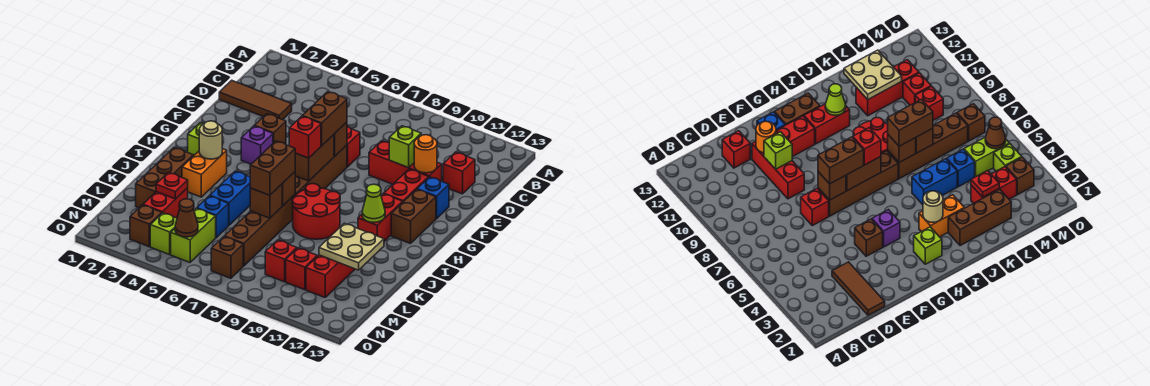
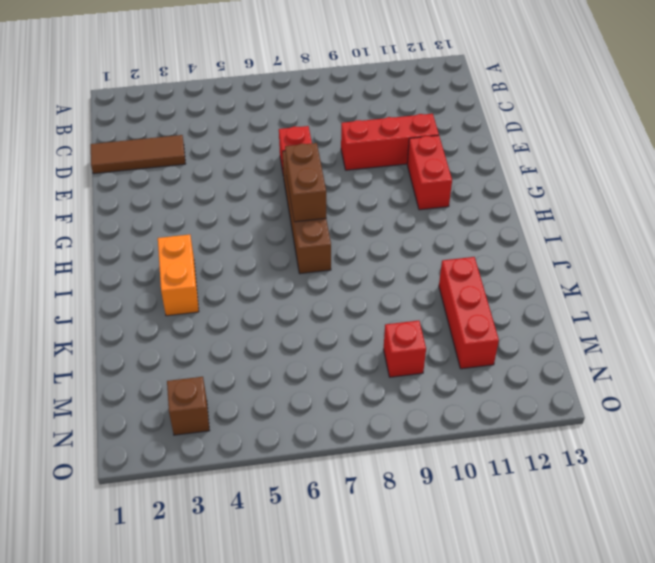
none -> red brick D12 level 1
none -> brown brick F4 level 1
none -> blue brick F12 level 1
none -> purple brick G4 level 1

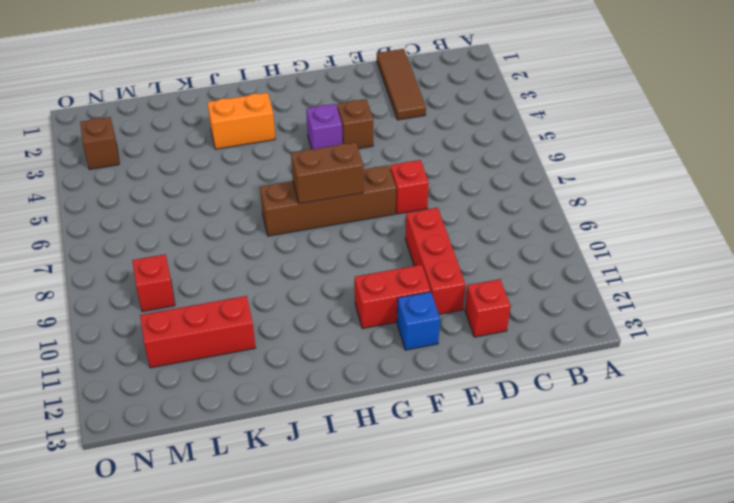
none -> brown brick G12:H12 level 1
none -> lime brick H2 level 1
none -> red brick H11:I11 level 1
none -> red round brick I8:J9 level 1

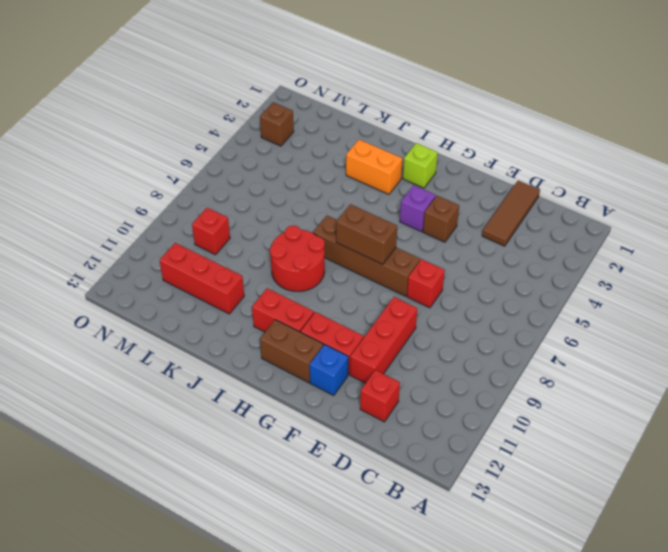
none -> brown brick J2:L2 level 1
none -> blue brick J5:K5 level 1
none -> brown brick J7:M7 level 1
none -> red brick L3:M3 level 1

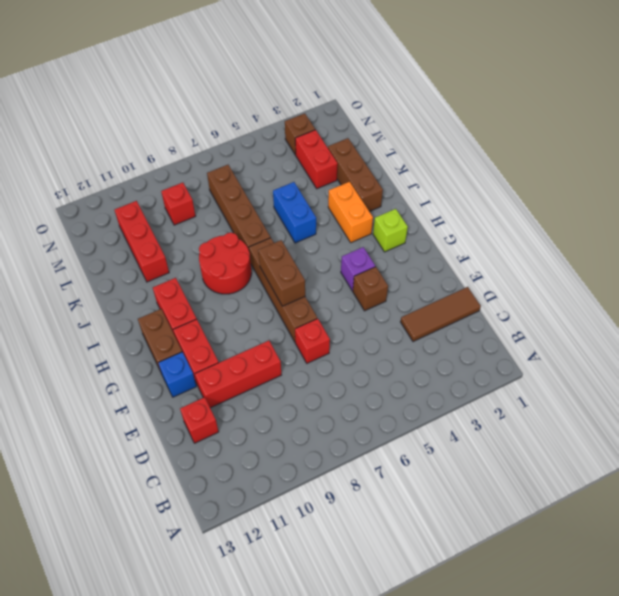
none -> blue brick L5 level 1
none -> lime brick M5:N5 level 1
none -> red brick M10 level 1
none -> lime brick N4 level 1

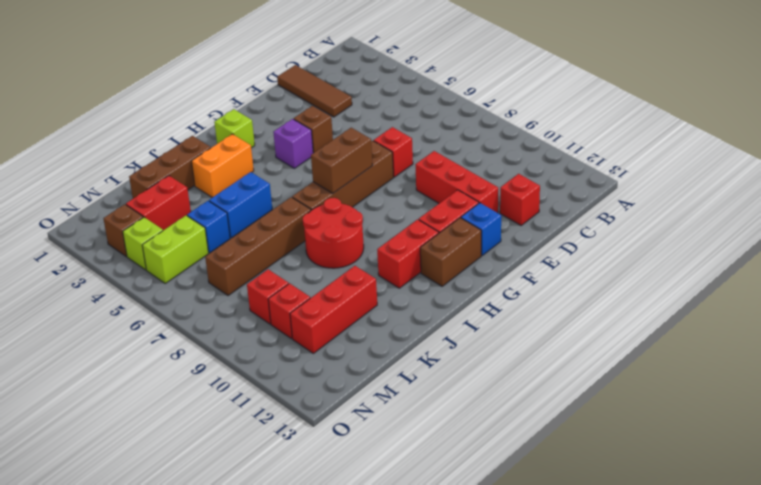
none -> brown brick N7 level 1
none -> lime brick E10 level 2
none -> orange round brick E11 level 2
none -> brown brick F7 level 2

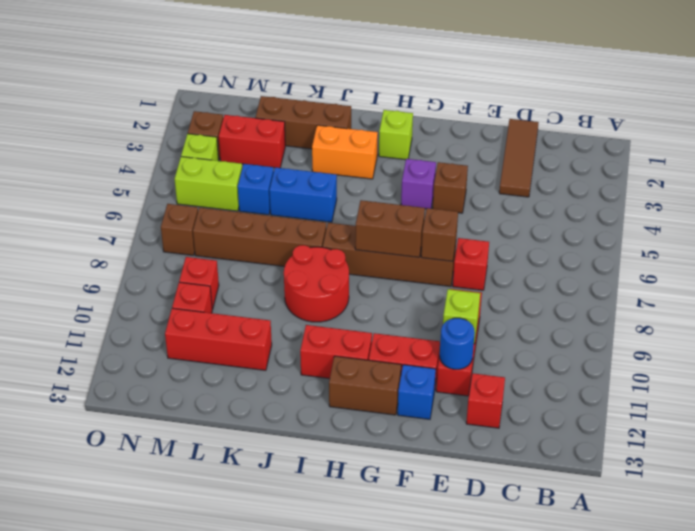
blue round brick E11 level 2 -> orange round brick E11 level 2
none -> tan round brick I3 level 2
none -> lime cone I11 level 2
none -> brown brick J7 level 2
none -> brown brick K7 level 2

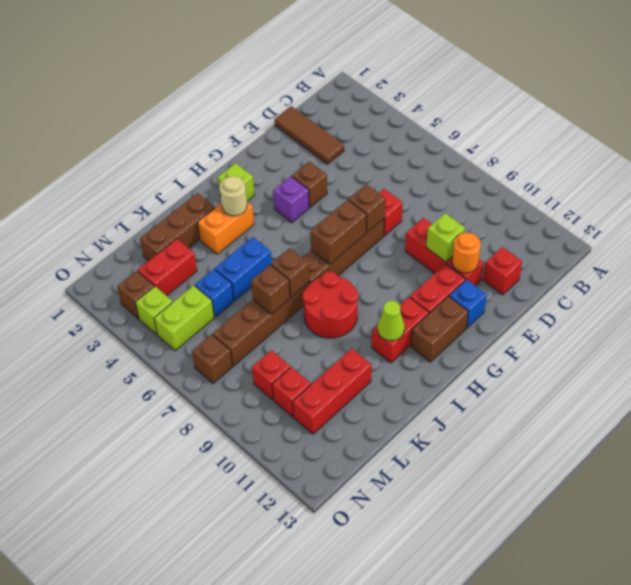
none -> tan plate K11:L12 level 2
none -> red plate L3 level 2
none -> brown cone N5 level 2
none -> brown brick F7:G7 level 3

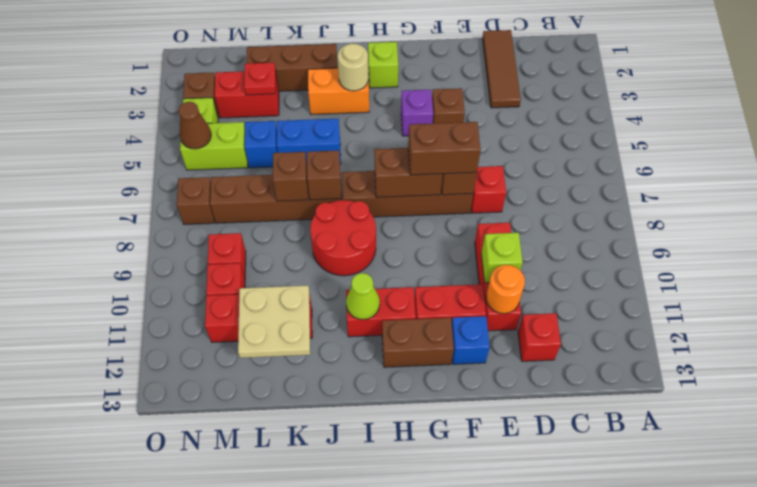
none -> red brick H7 level 3
none -> brown brick J7:K7 level 3

